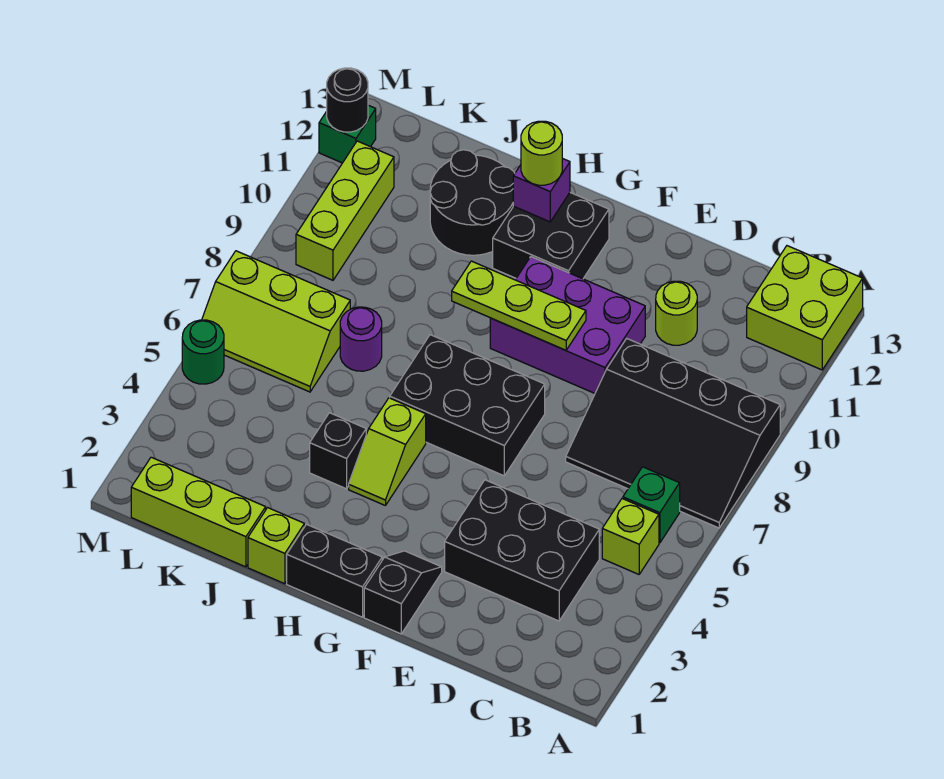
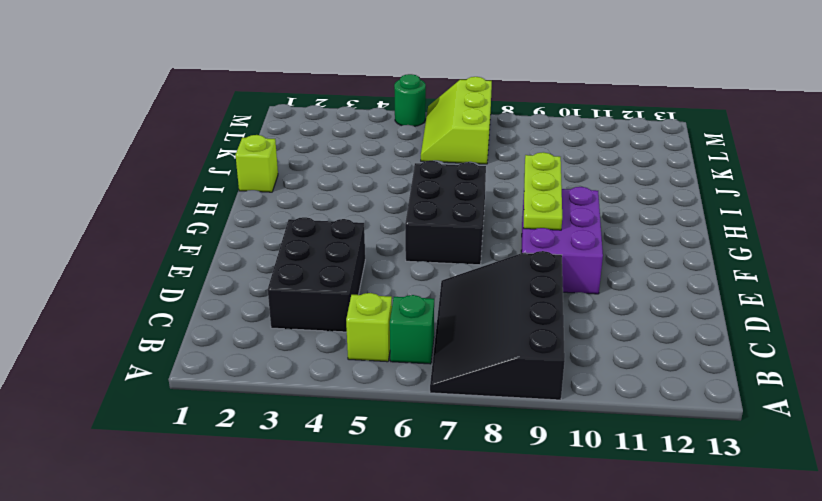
none -> lime brick A12:B13 level 1
none -> lime round brick D11 level 1
none -> black slope F1:F2 level 1 top 1

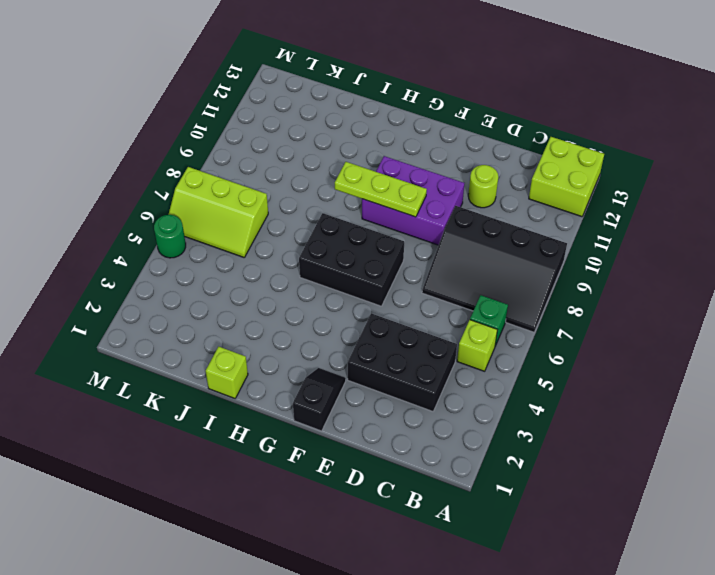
none -> black brick G1:H1 level 1
none -> black brick G11:H12 level 1
none -> lime slope H4:H5 level 1 top 5

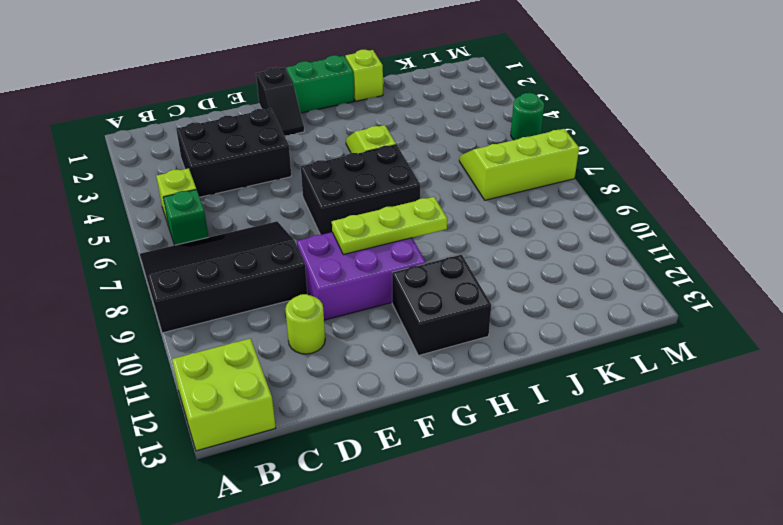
green brick G1:H1 level 1 -> black brick G1:H1 level 1
none -> black brick I4 level 1
none -> black round brick I11:J12 level 1
none -> lime brick J1:L1 level 1

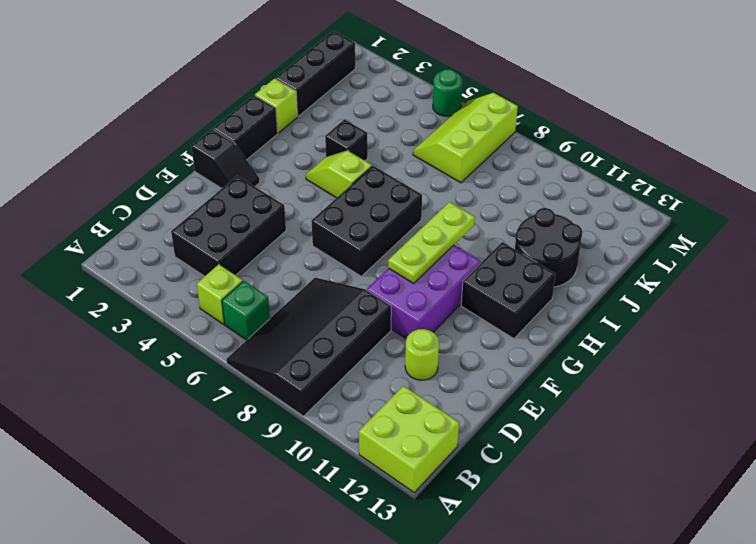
black brick J1:L1 level 1 -> lime brick J1:L1 level 1
none -> purple round brick J7 level 1
none -> lime brick L9:L11 level 1
none -> green brick M12 level 1

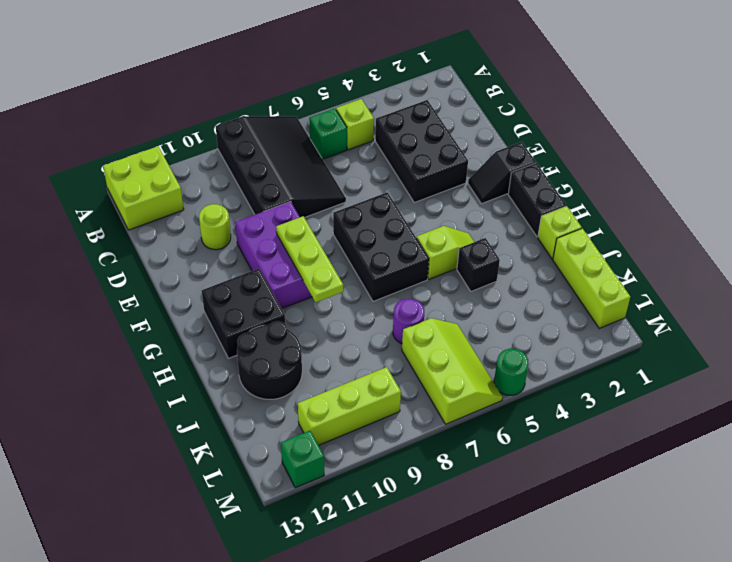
none -> purple brick H12 level 2
none -> black round brick M12 level 2
none -> lime round brick H12 level 3

